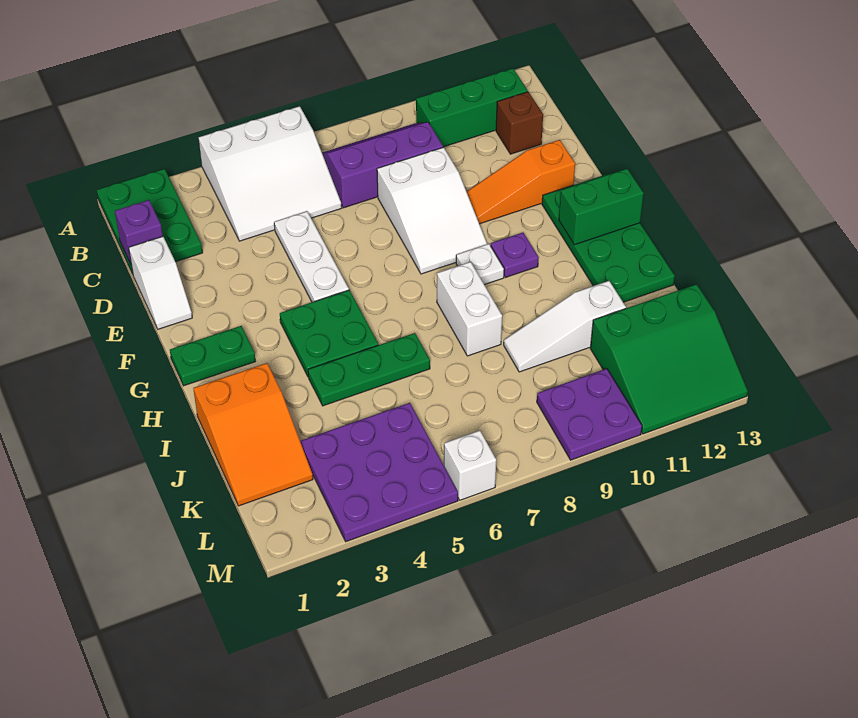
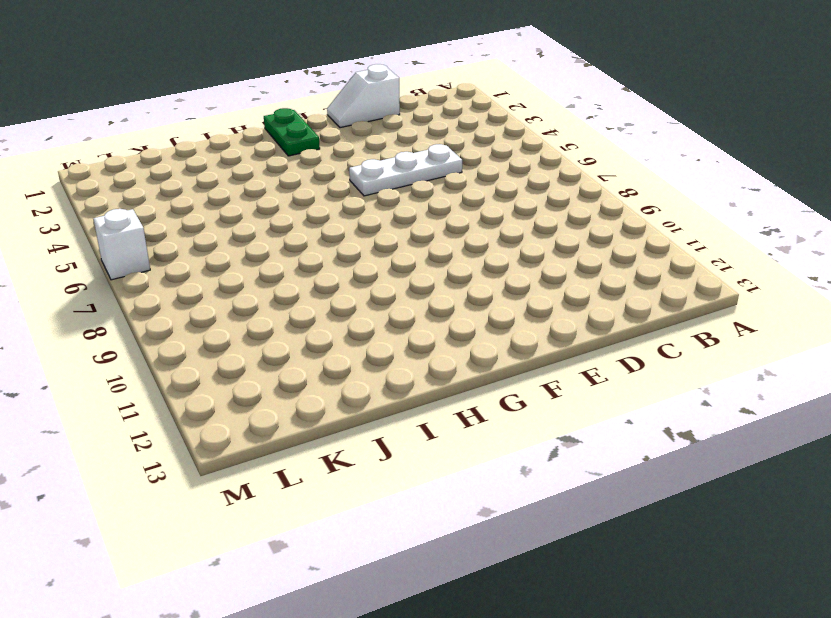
none -> green plate A1:C2 level 1
none -> white slope A4:C6 level 1 top A
none -> purple slope B7:C9 level 1 top C

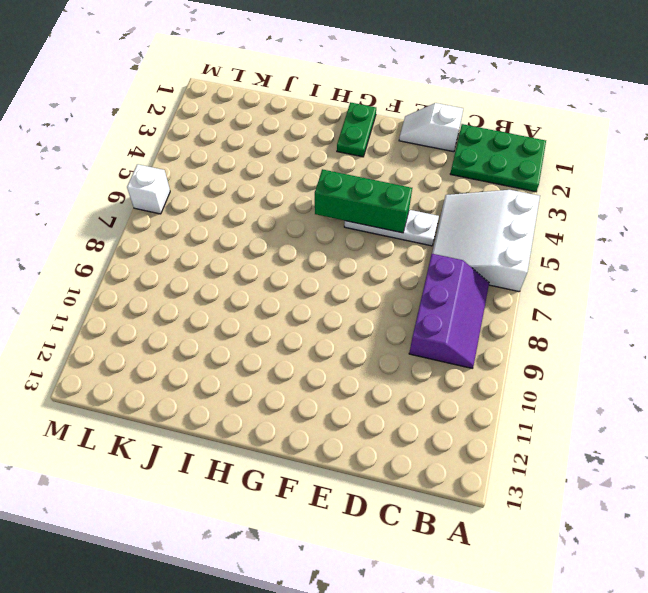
green brick E5:G5 level 2 -> green brick B10:B12 level 1
none -> brown brick C12 level 1
none -> white slope D8:F9 level 1 top D
none -> orange slope E10:E12 level 1 top 12

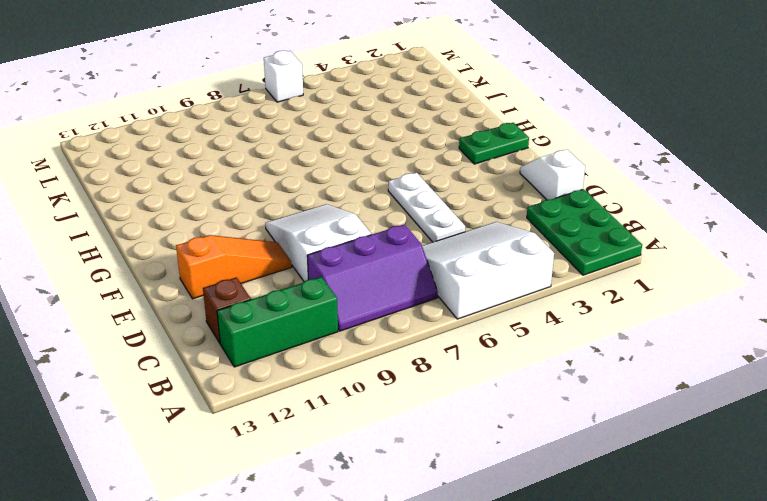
none -> green plate F12:I13 level 1
none -> green plate G4:H5 level 1
none -> white plate G9 level 1

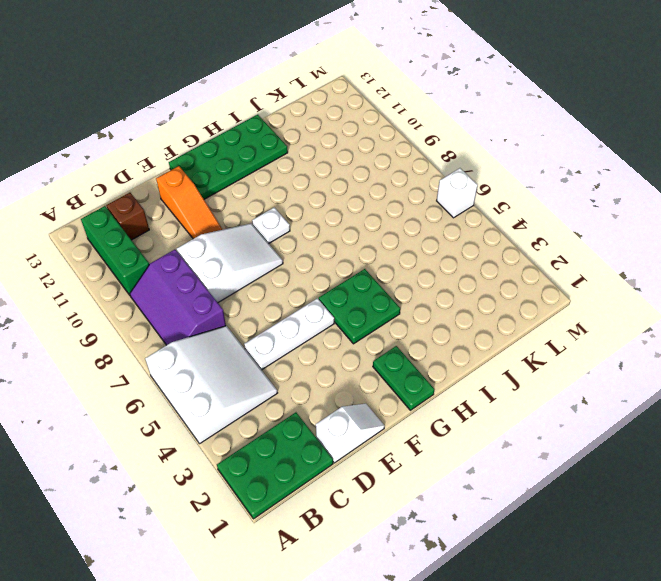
none -> purple plate G10 level 1
none -> white brick H8:I8 level 1
none -> orange slope I1:K2 level 1 top I

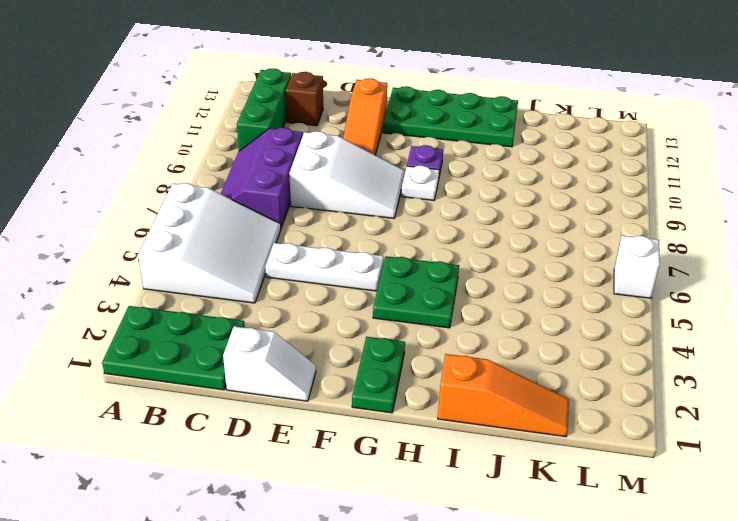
orange slope I1:K1 level 1 top I -> orange slope I1:K2 level 1 top I
none -> white brick H8:I8 level 1
none -> green plate I4:I6 level 1
none -> white slope J9:J11 level 1 top 11

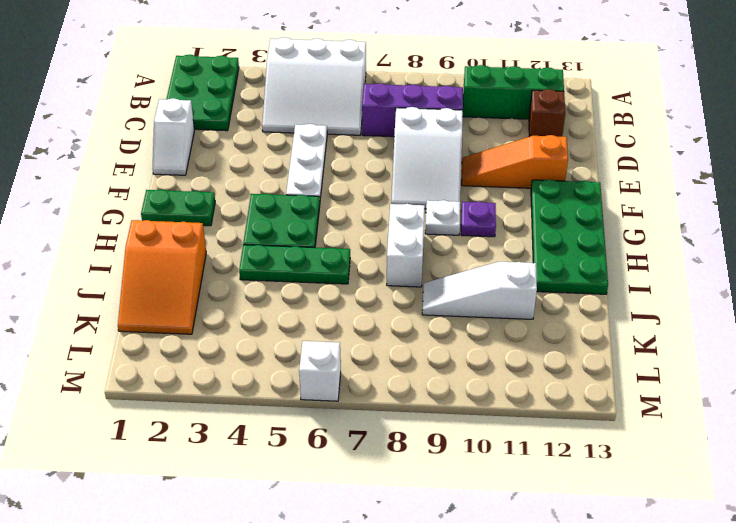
none -> purple plate K3:M5 level 1
none -> green slope K11:M13 level 1 top K
none -> purple plate L9:M10 level 1

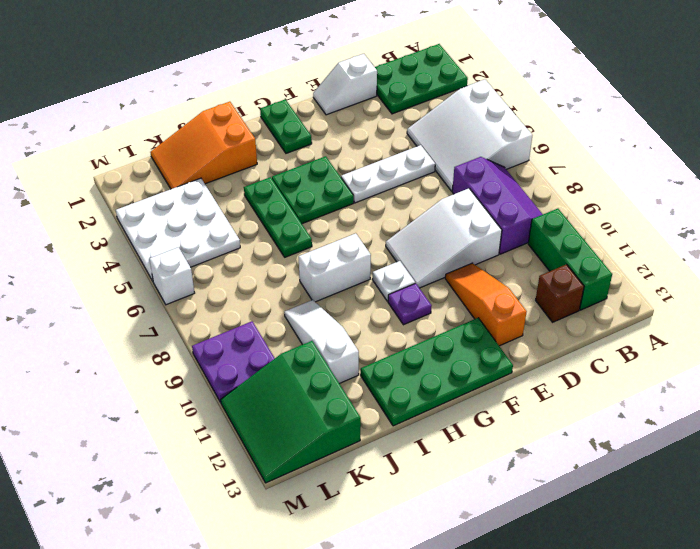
white plate K3:M5 level 1 -> purple plate K3:M5 level 1
none -> purple brick C1 level 2
none -> green brick G12:G13 level 2

